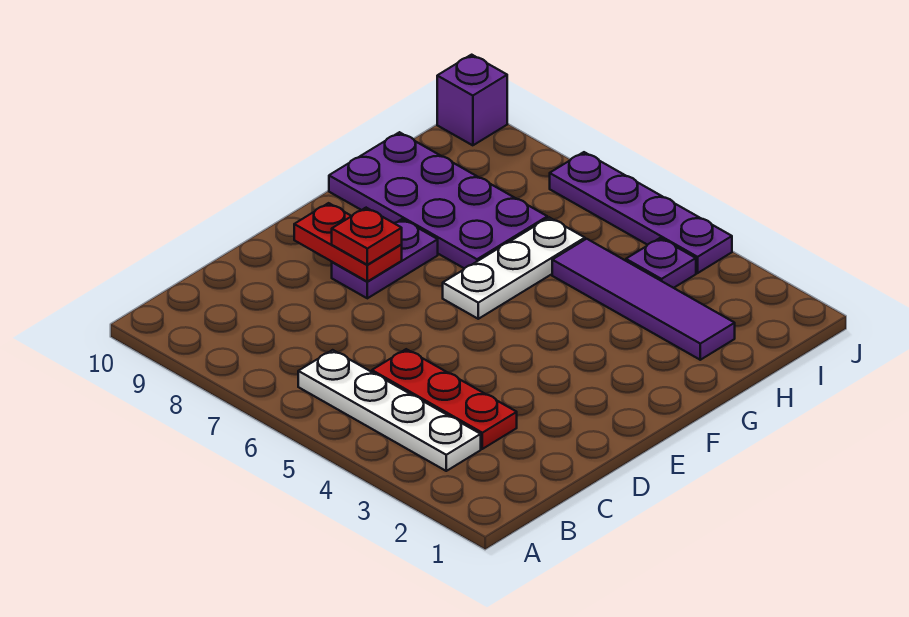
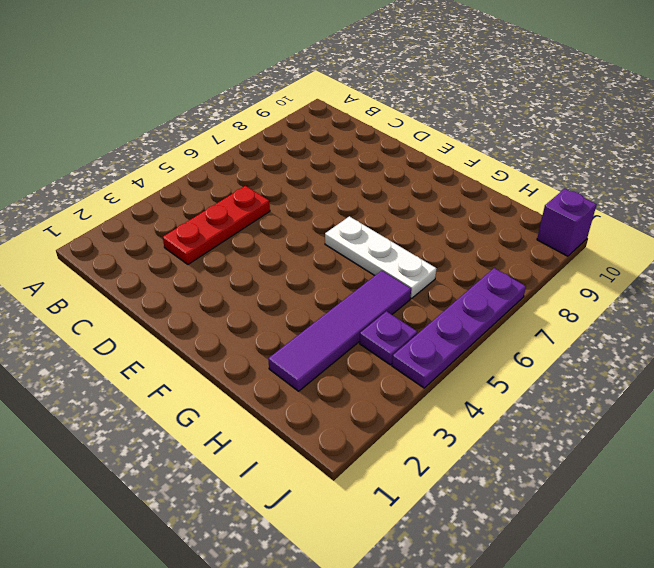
none -> white plate B3:B6 level 1
none -> purple plate E8:F8 level 1

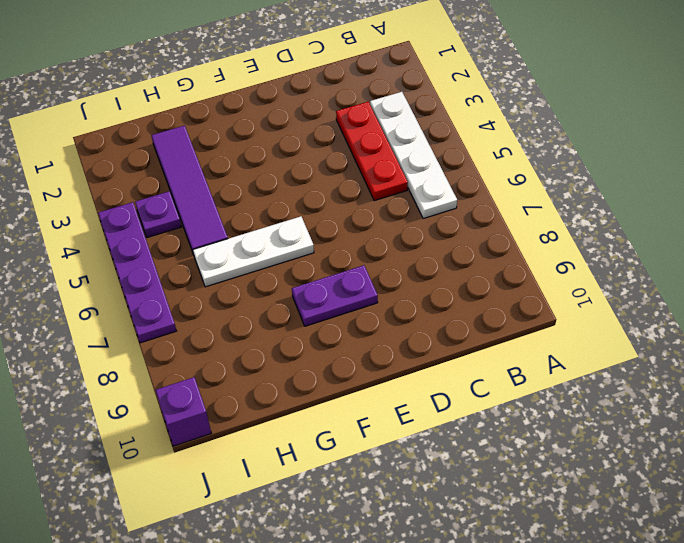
none -> purple plate G7:H10 level 1
none -> red plate E8:E9 level 2

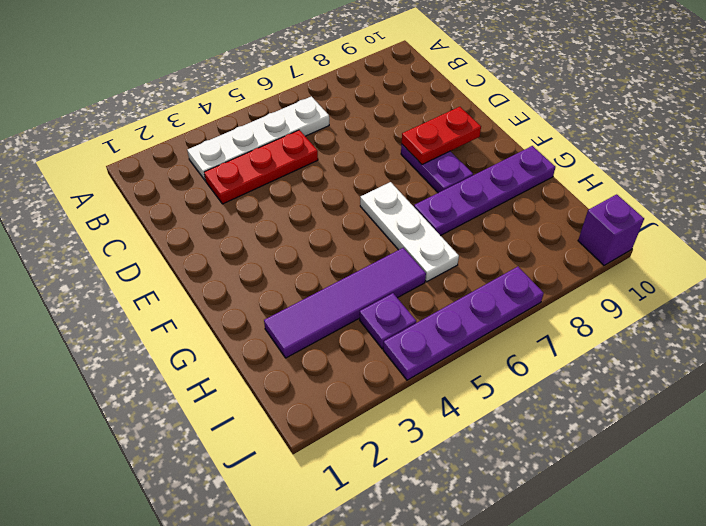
purple plate G7:G10 level 1 -> purple plate G7:H10 level 1
none -> red plate E8 level 3

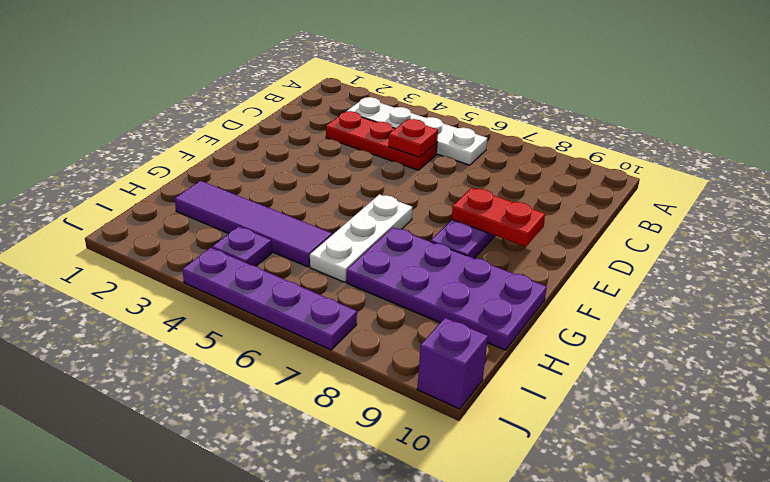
red plate C5 level 2 -> red plate E8 level 3

